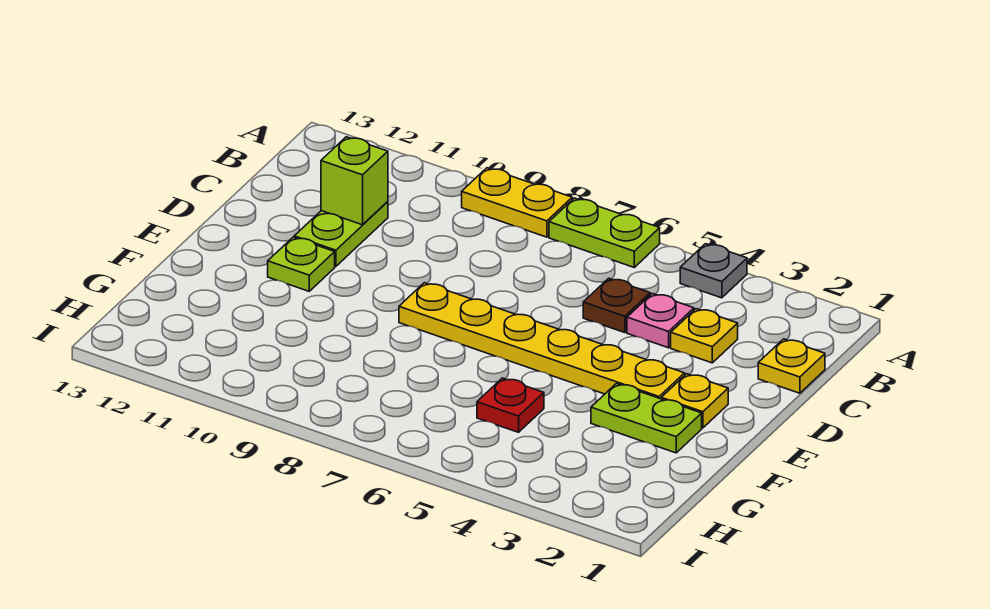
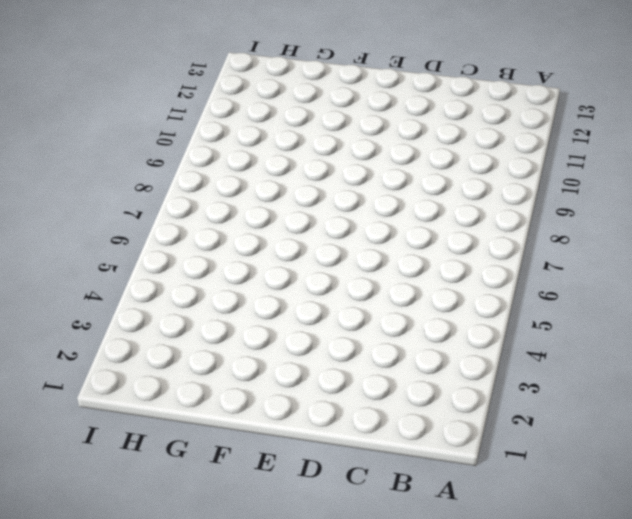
none -> grey plate A4 level 1
none -> lime plate A6:A7 level 1
none -> yellow plate A8:A9 level 1

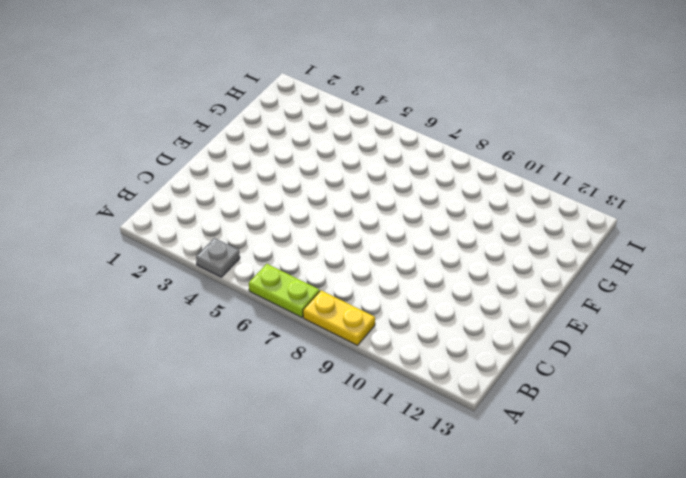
none -> yellow plate C1 level 1
none -> yellow plate C3 level 1
none -> pink plate C4 level 1

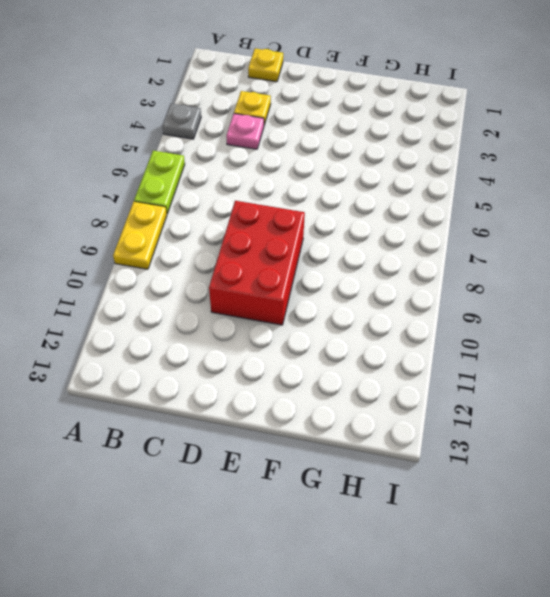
red brick D8:E10 level 1 -> yellow plate E3:E8 level 1
none -> brown plate C5 level 1
none -> lime plate C11:D11 level 1
none -> yellow plate E2 level 1

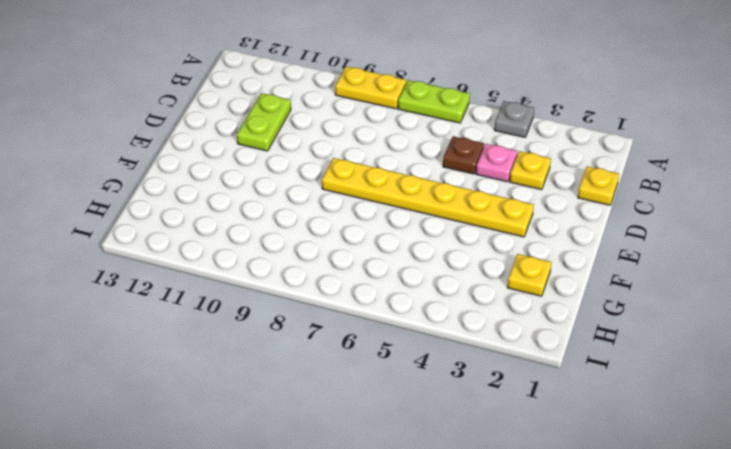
yellow plate G2 level 1 -> yellow plate E2 level 1
none -> lime plate E11 level 1
none -> lime plate F2:F3 level 1
none -> red plate G5 level 1

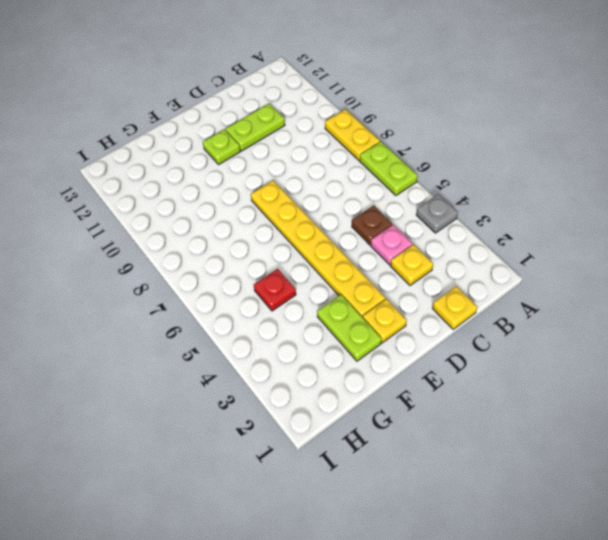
none -> lime brick C11 level 2

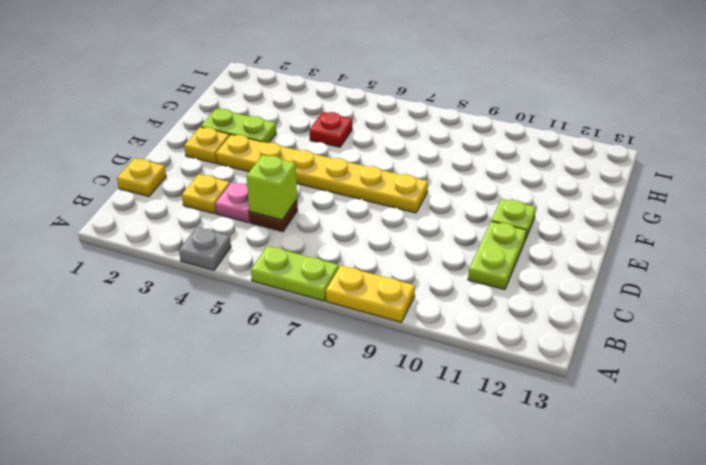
lime brick C5 level 2 -> lime brick C11 level 2

